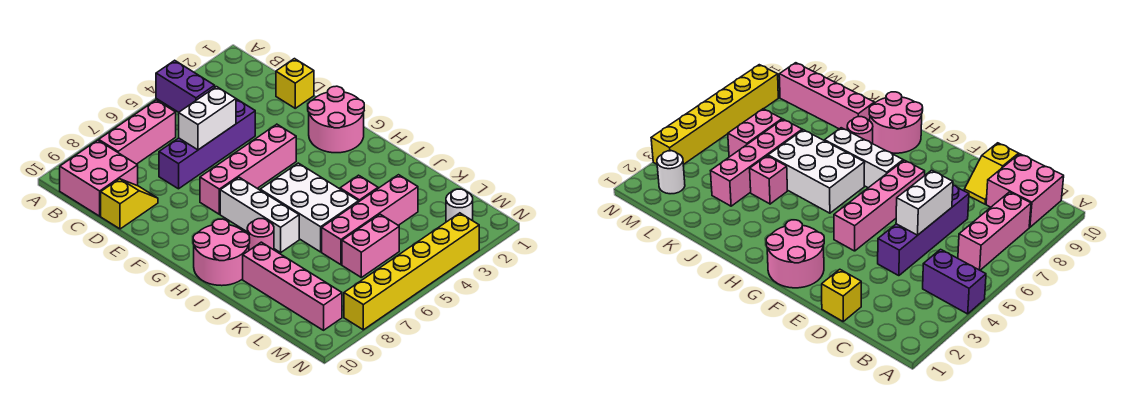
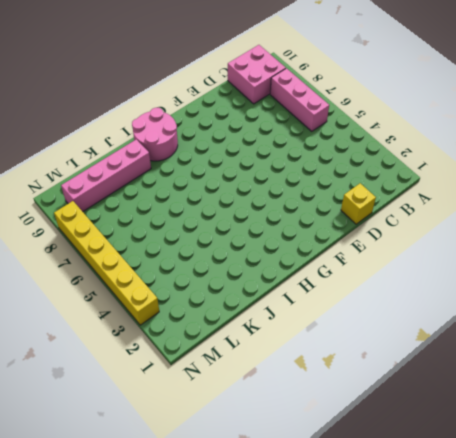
none -> purple brick A4:B4 level 1
none -> purple brick D4:D7 level 1
none -> yellow slope D9:D10 level 1 top 10

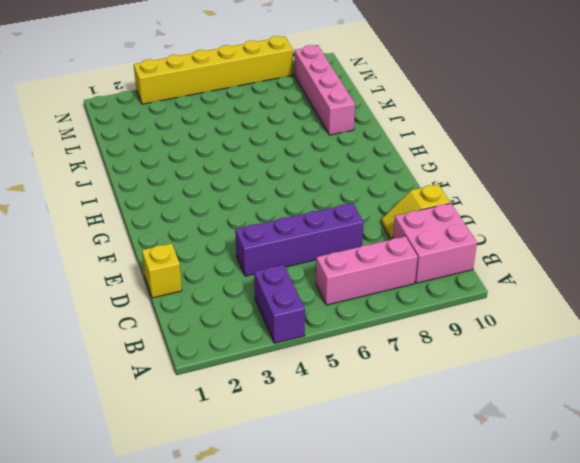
none -> pink round brick F1:G2 level 1
none -> pink brick F4:F7 level 1
none -> white brick G7:I7 level 1

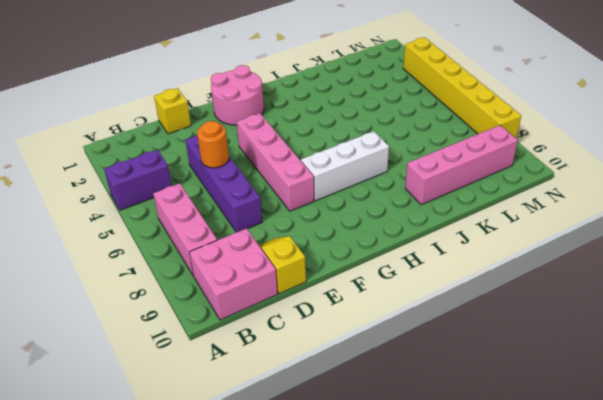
orange round brick D5 level 2 -> white brick D5:D6 level 2
none -> white brick H5:J6 level 1
none -> pink round brick H9:I10 level 1
none -> pink round brick I8 level 1

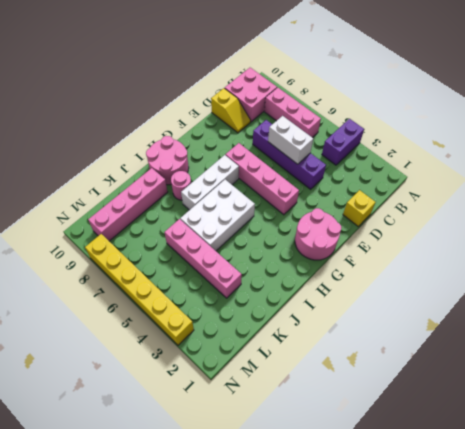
none -> pink brick J4 level 1
none -> pink brick L5:L6 level 1
none -> white round brick M2 level 1

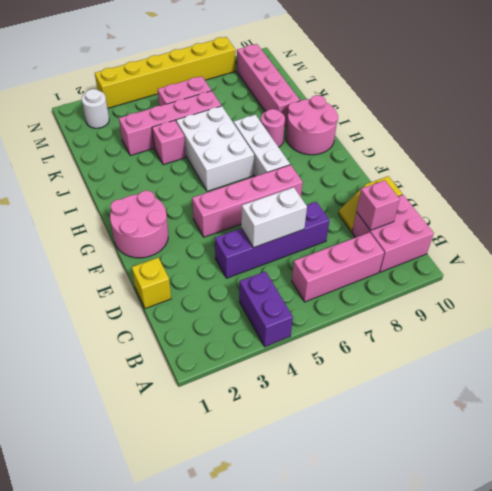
pink brick C9 level 2 -> none

